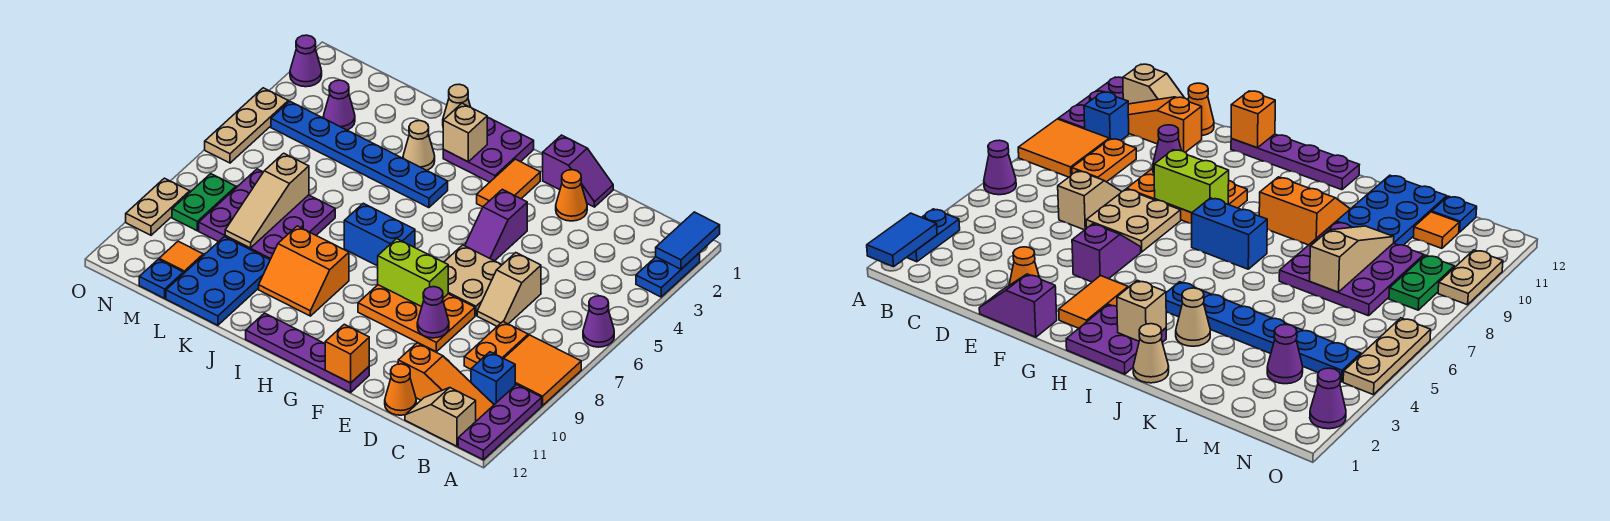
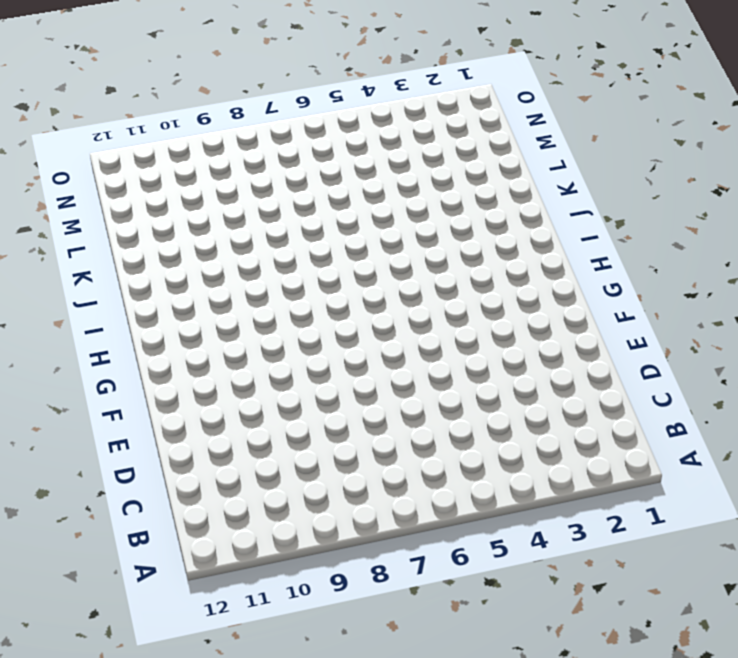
none -> blue plate A2:A3 level 1
none -> purple cone A6 level 1
none -> orange tile A8:B9 level 1
none -> purple plate A10:A12 level 1

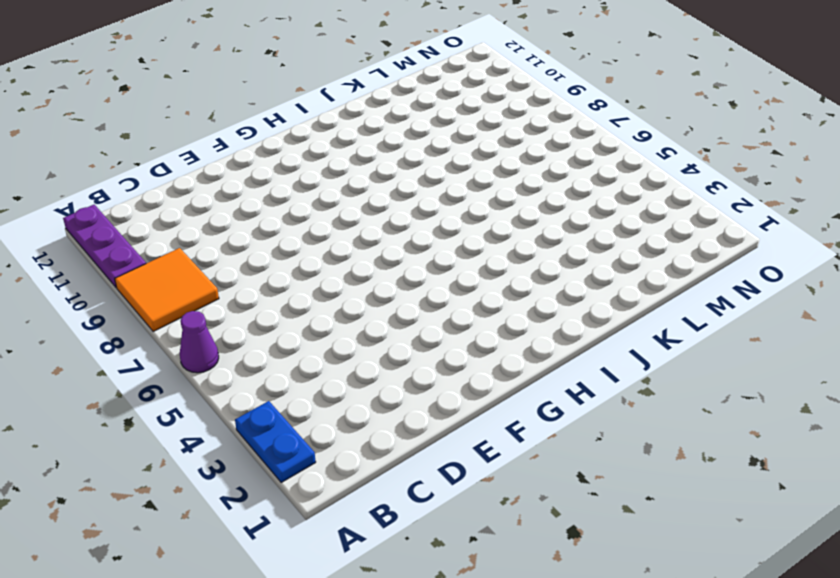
none -> blue brick B10 level 1
none -> orange slope B11:D11 level 1 top D
none -> tan slope B12:C12 level 1 top B
none -> orange plate C8:C9 level 1

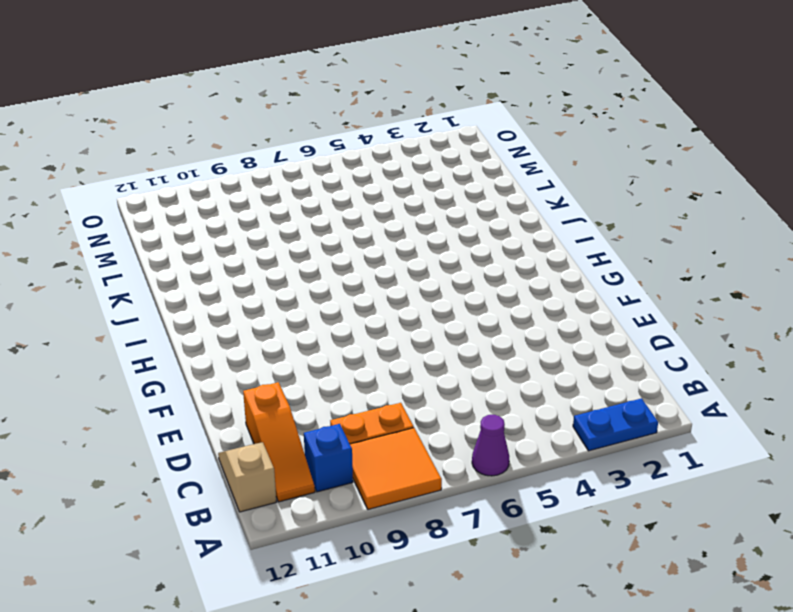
none -> purple plate A10:A12 level 1
none -> tan slope D6:D7 level 1 top 6
none -> orange cone D12 level 1
none -> purple slope E1:F1 level 1 top F

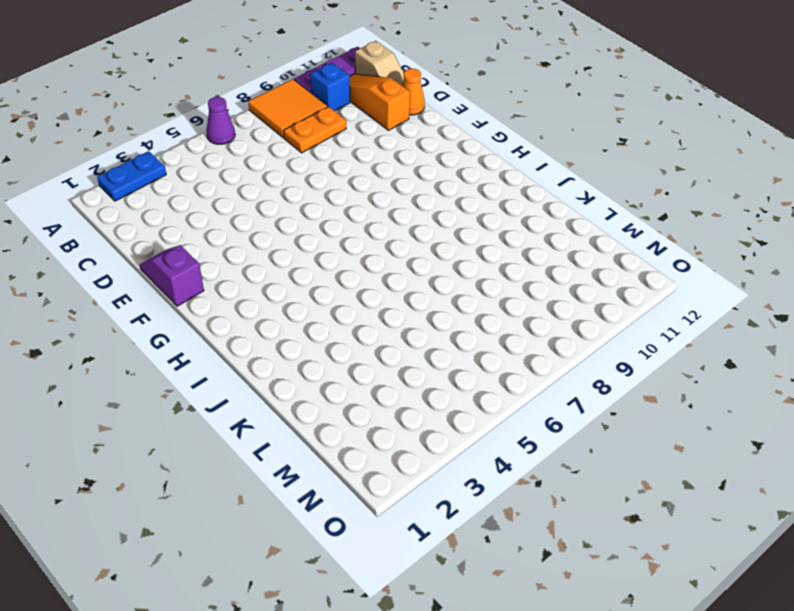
none -> tan slope D6:D7 level 1 top 6
none -> orange cone E2 level 1
none -> tan plate E6:F7 level 1
none -> orange plate E8:G9 level 1

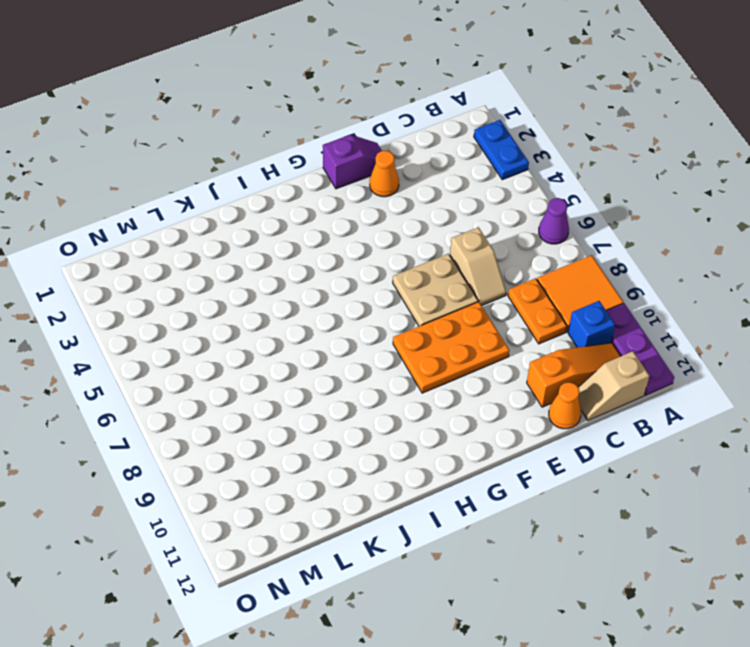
none -> purple slope F4:F5 level 1 top 4
none -> purple plate F12:I12 level 1
none -> orange tile G2:G3 level 1
none -> purple plate H1:I2 level 1

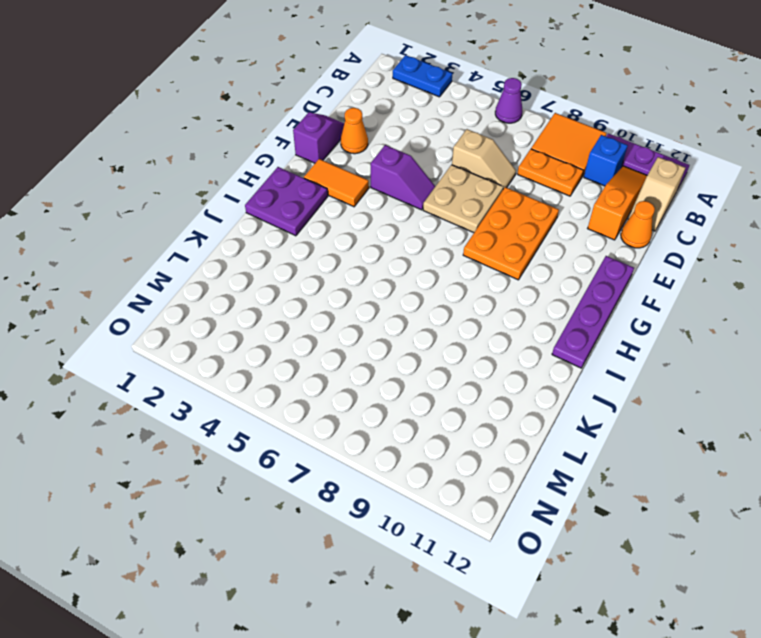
none -> blue brick H7:I7 level 1
none -> blue plate I4:N4 level 1
none -> orange slope I9:J10 level 1 top 9
none -> tan cone J1 level 1

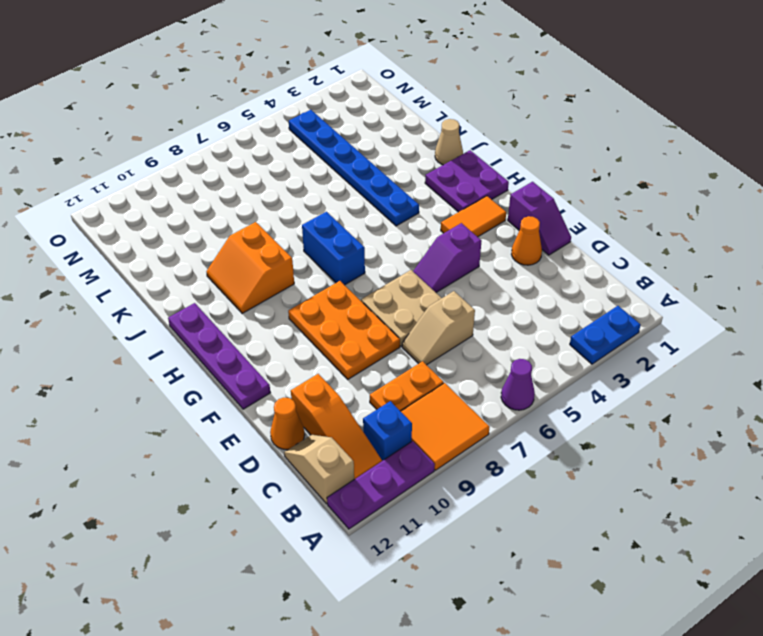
none -> tan cone J3 level 1
none -> purple plate K7:M9 level 1
none -> blue plate K10:L12 level 1
none -> purple cone M3 level 1

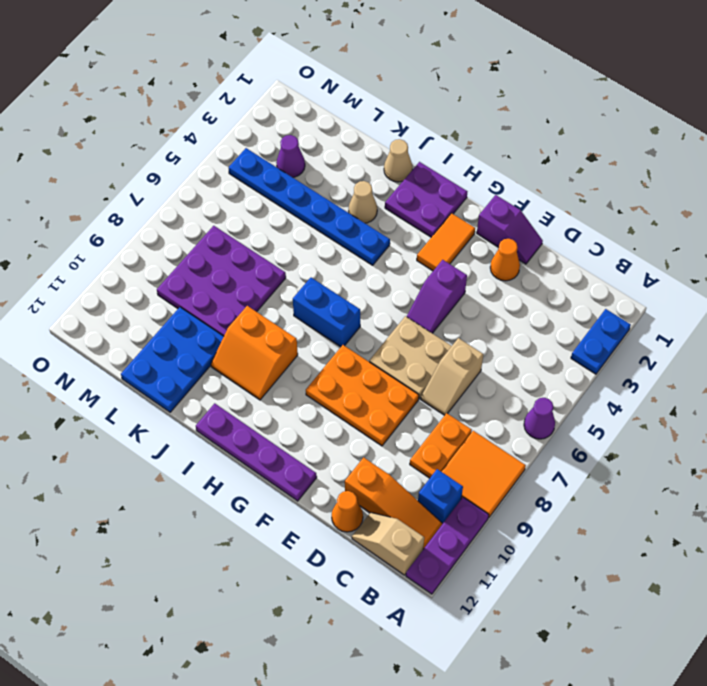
none -> orange tile M11 level 1
none -> blue plate M12 level 1
none -> green plate N8:N9 level 1
none -> purple cone O2 level 1

